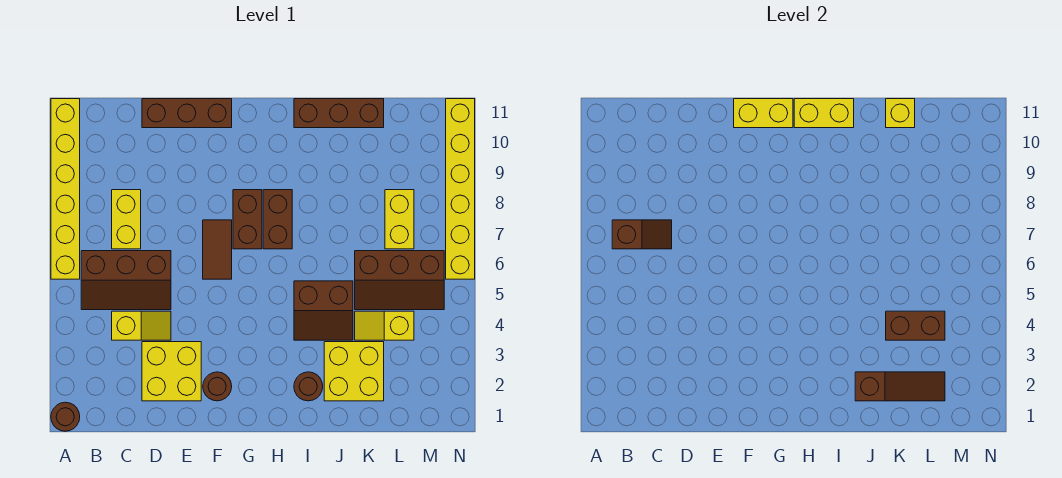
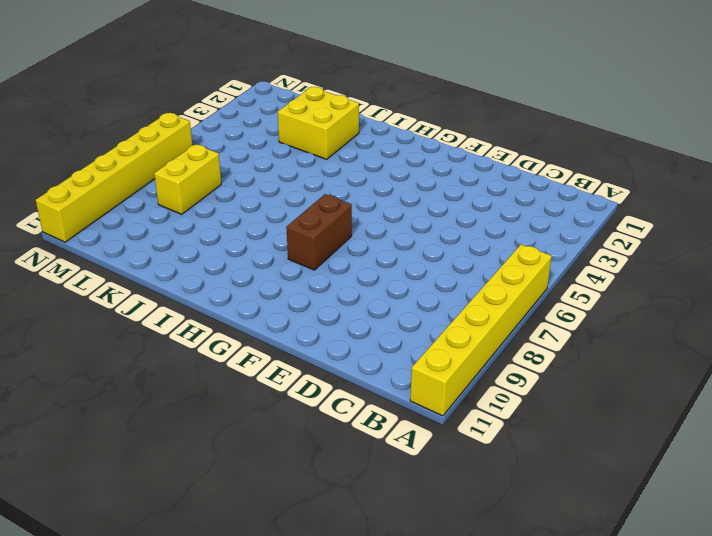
none -> brown round brick A1 level 1
none -> brown slope B5:D6 level 1 top 6
none -> yellow slope C4:D4 level 1 top C

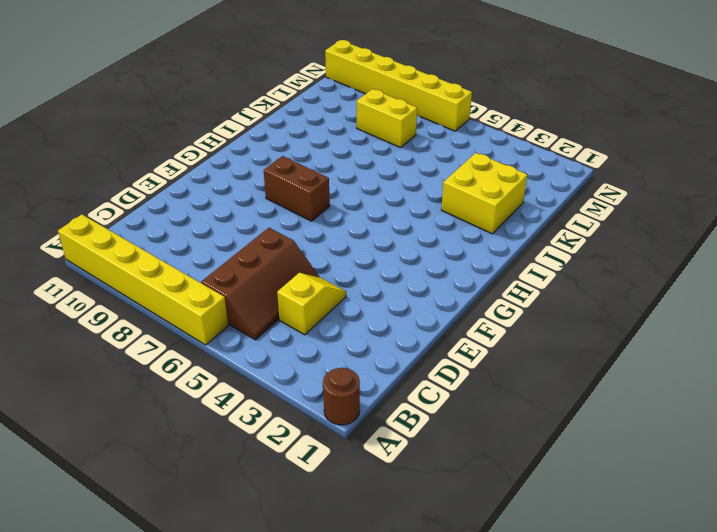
none -> yellow brick C7:C8 level 1
none -> yellow brick D2:E3 level 1
none -> brown brick D11:F11 level 1

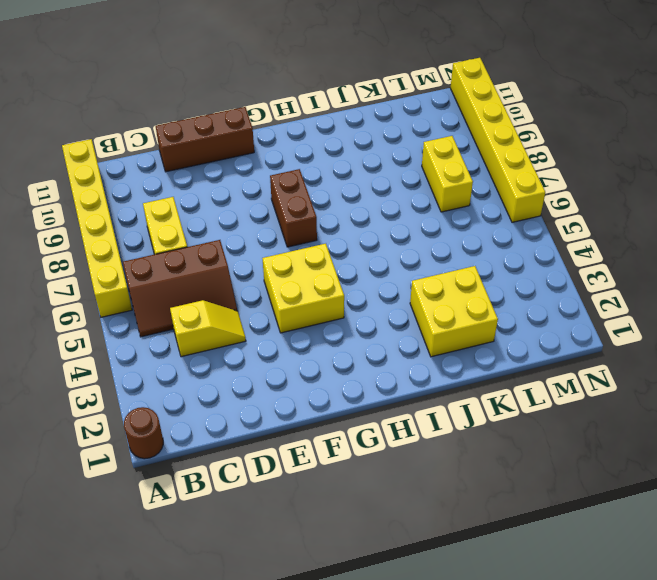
yellow brick F4:G5 level 1 -> yellow brick D2:E3 level 1
none -> brown round brick F2 level 1
none -> brown tile F6:F7 level 1
none -> brown brick H7:H8 level 1

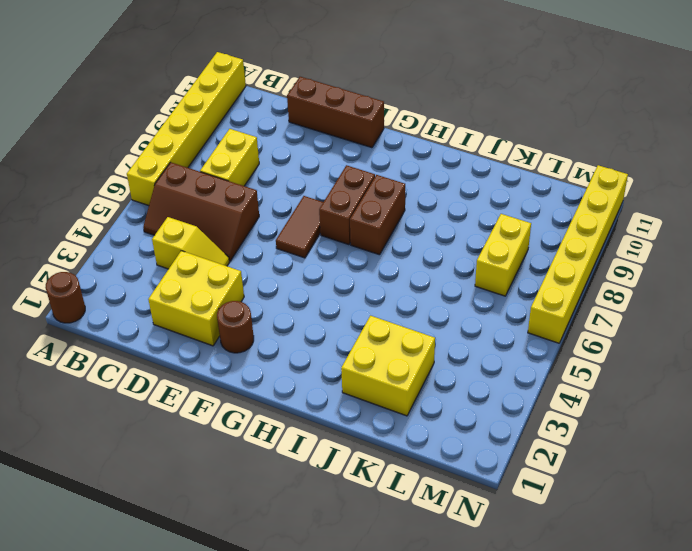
none -> brown round brick I2 level 1
none -> brown slope I4:J5 level 1 top 5
none -> brown brick I11:K11 level 1

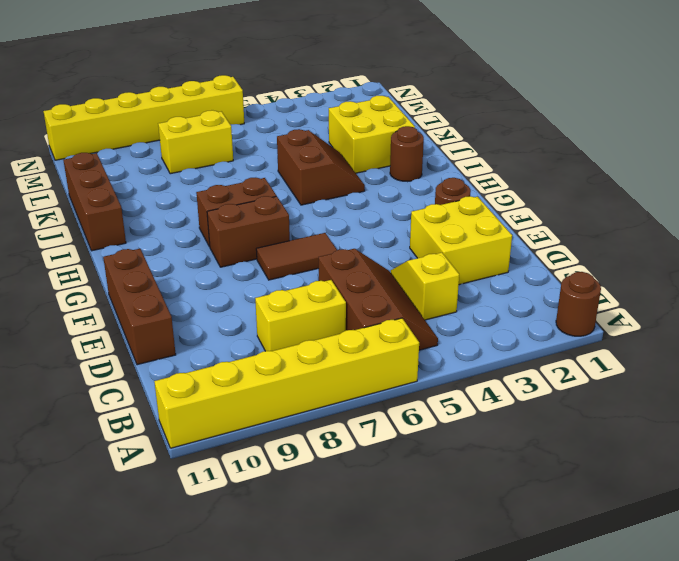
none -> yellow slope K4:L4 level 1 top L
none -> brown slope K5:M6 level 1 top 6
none -> brown slope B7:C7 level 2 top B

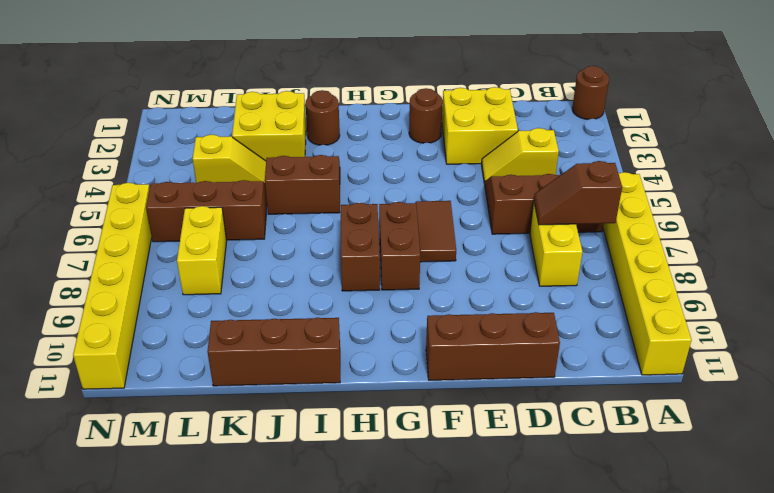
none -> yellow brick F11:G11 level 2
none -> yellow brick H11:I11 level 2
none -> brown slope J2:L2 level 2 top J

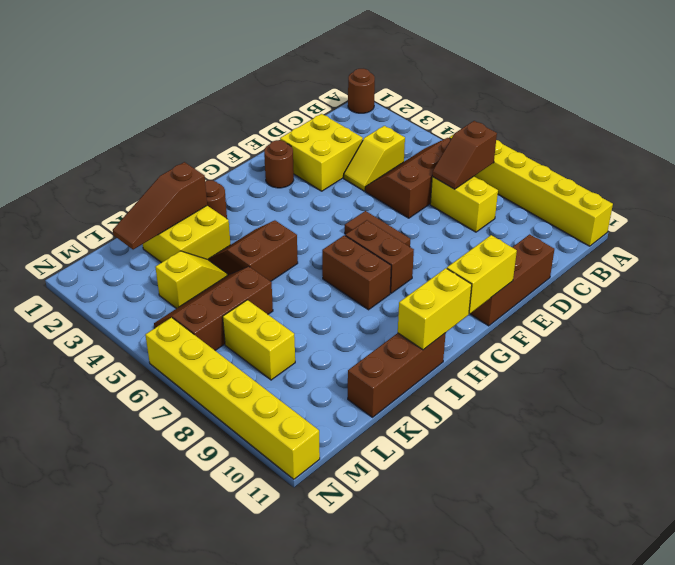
none -> brown brick K4:L4 level 2
none -> yellow brick K11 level 2

